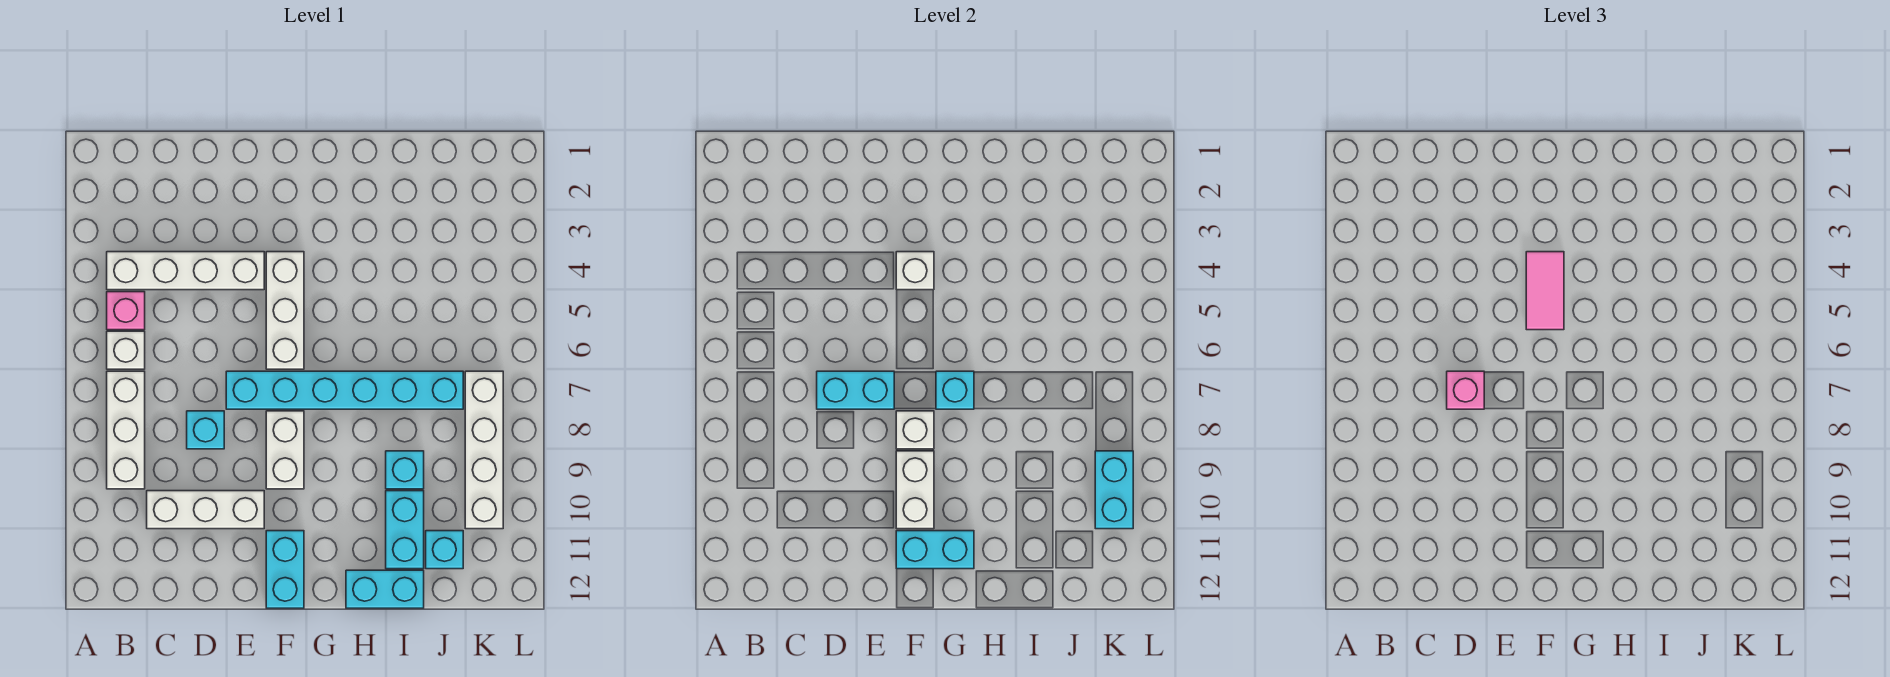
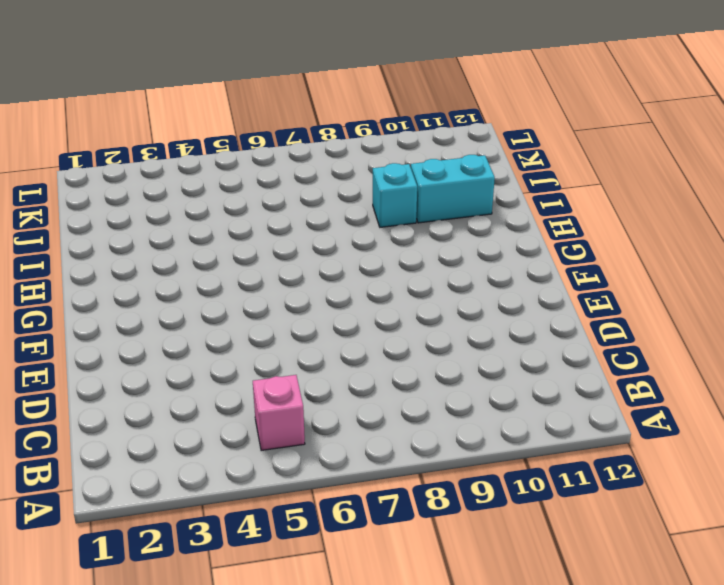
none -> white brick B4:E4 level 1
none -> white brick B6 level 1
none -> white brick B7:B9 level 1

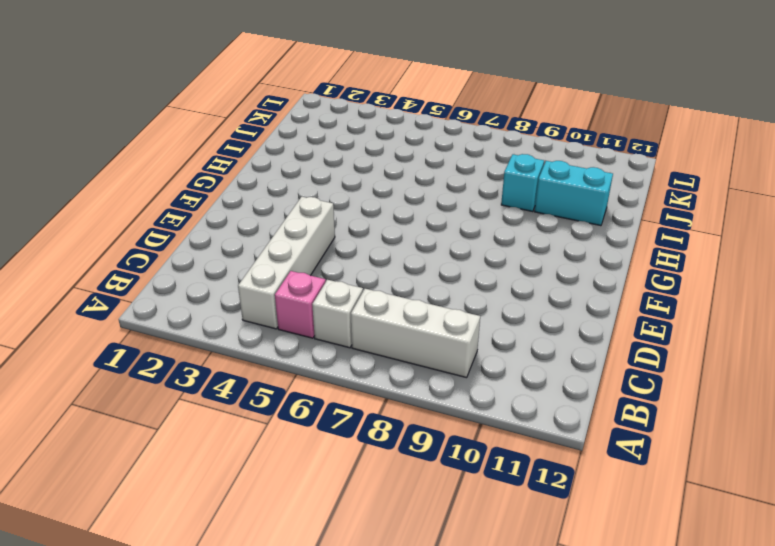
none -> white brick C10:E10 level 1
none -> cyan brick D8 level 1
none -> cyan brick E7:J7 level 1

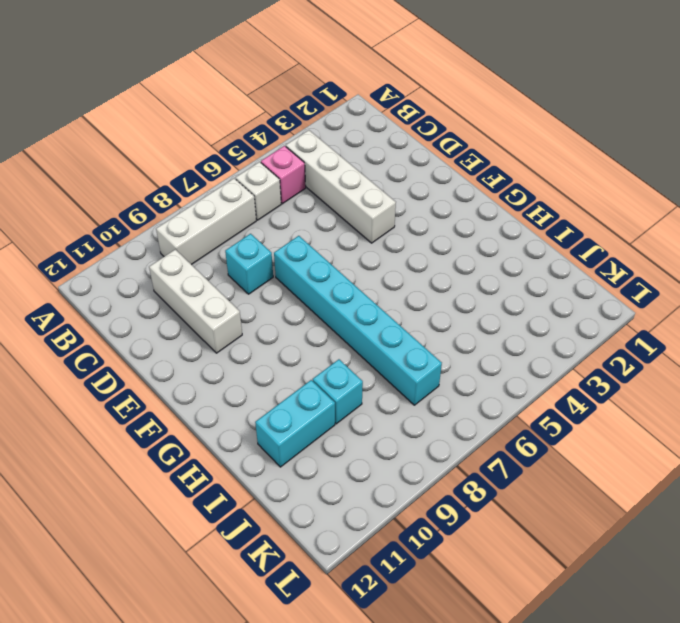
none -> white brick F4:F6 level 1
none -> white brick F8:F9 level 1
none -> cyan brick F11:F12 level 1

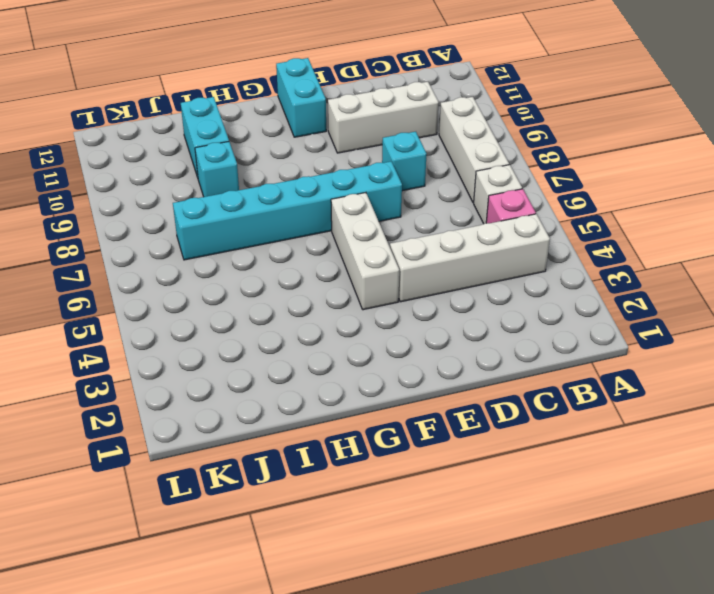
none -> white brick F8:F9 level 1
none -> cyan brick H12:I12 level 1
none -> cyan brick J11 level 1

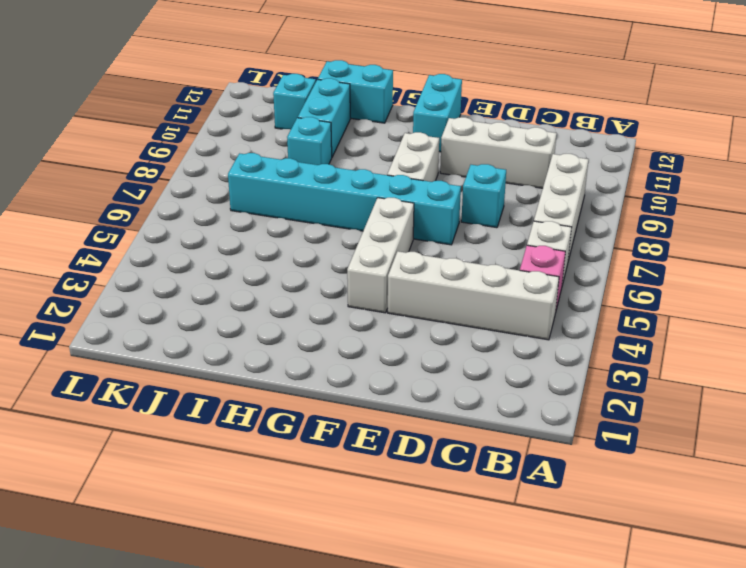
none -> white brick K7:K10 level 1
none -> cyan brick D7:E7 level 2
none -> white brick F4 level 2

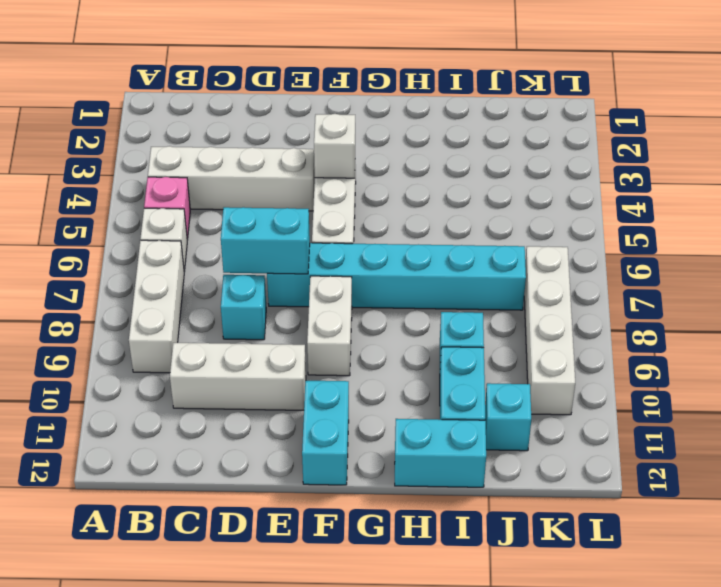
none -> white brick F8 level 2
none -> white brick F9:F10 level 2
none -> cyan brick F11:G11 level 2

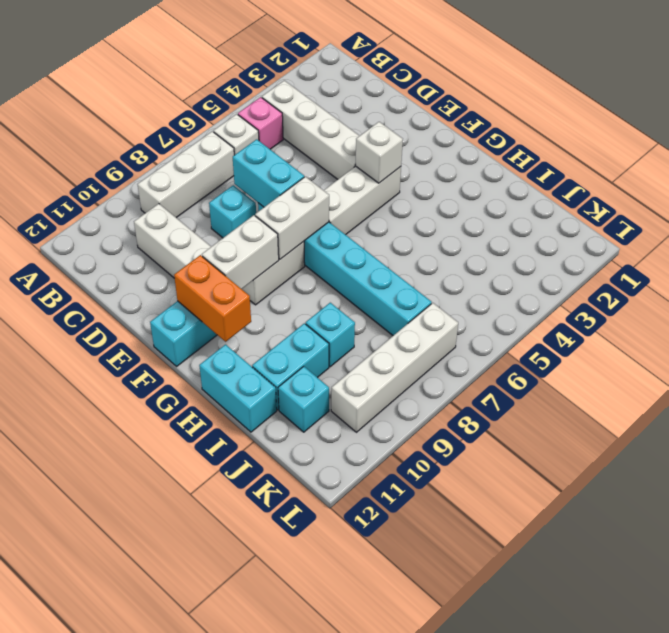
white brick F7:F8 level 2 -> white brick F8 level 2
orange brick F11:G11 level 2 -> cyan brick F11:G11 level 2
none -> cyan brick G7 level 2
none -> cyan brick K9:K10 level 2
none -> pink brick D7 level 3

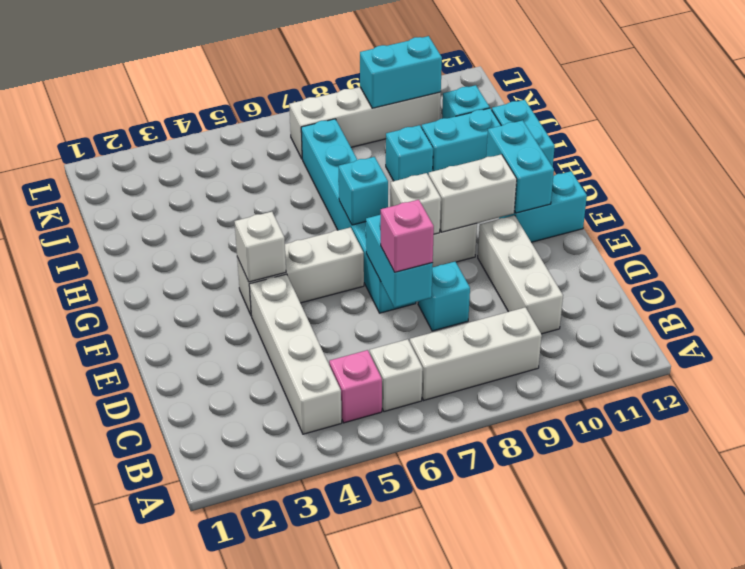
none -> pink tile F4:F5 level 3

